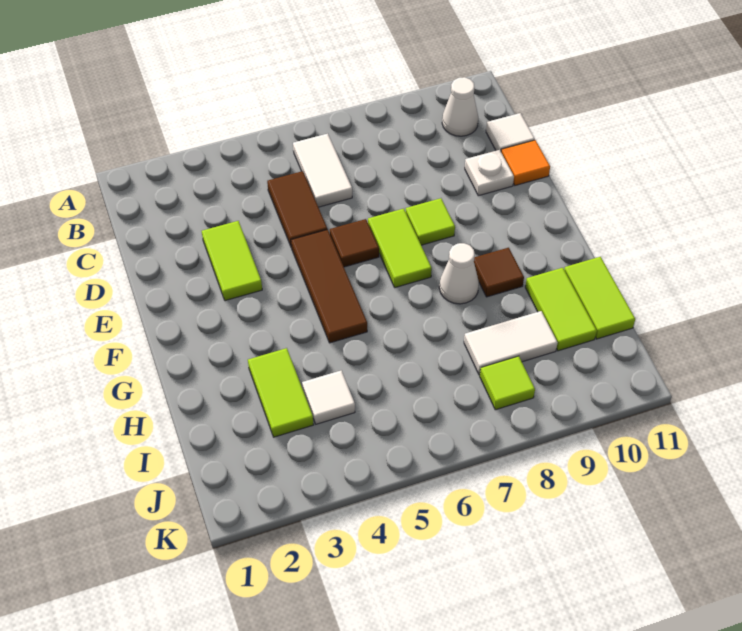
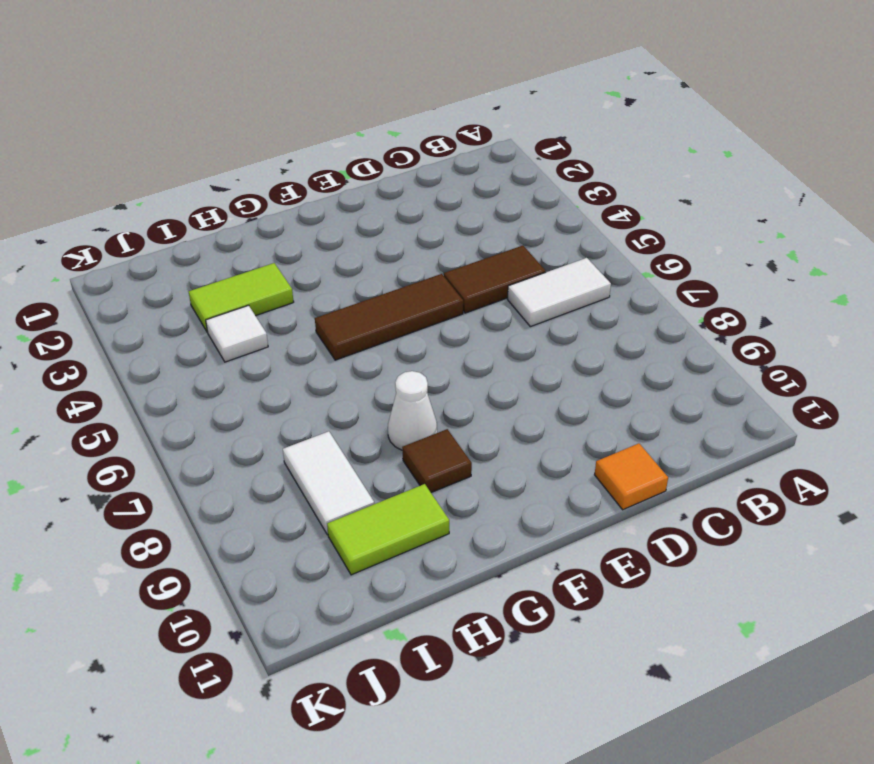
none -> white cone B10 level 1
none -> white tile C11 level 1
none -> lime tile D3:E3 level 1

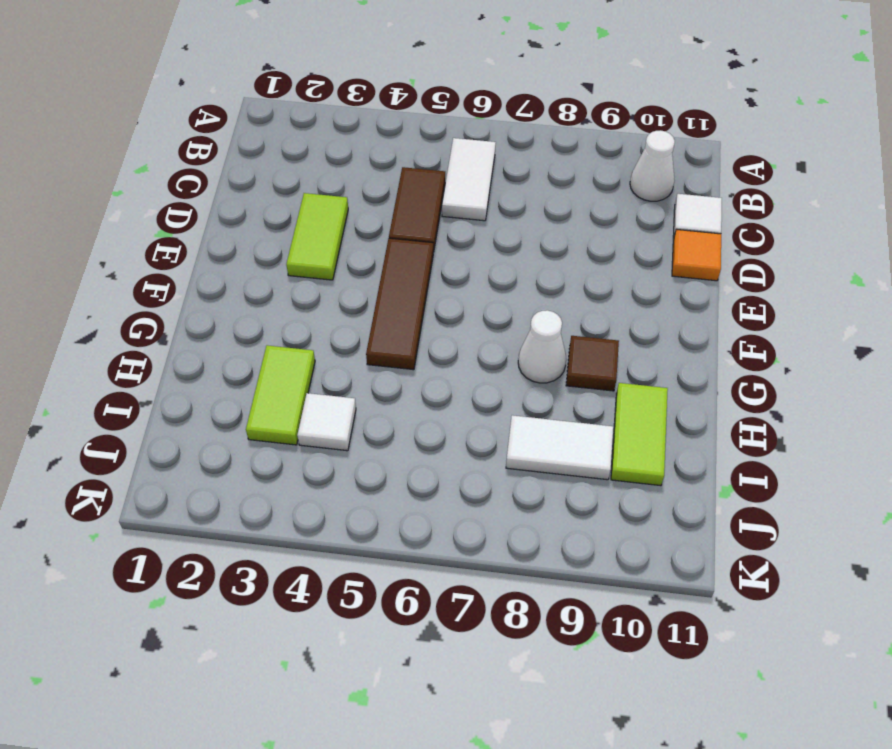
none -> white plate D10 level 1
none -> brown tile E6 level 1
none -> lime tile E7:F7 level 1

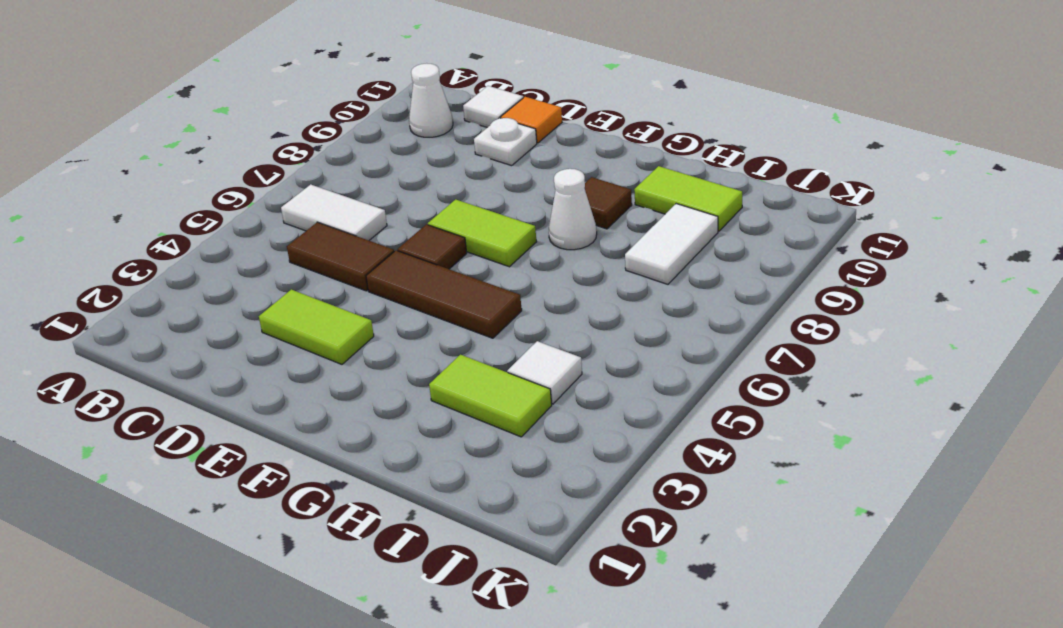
none -> lime tile E8 level 1
none -> lime tile H11:I11 level 1
none -> lime tile J8 level 1

